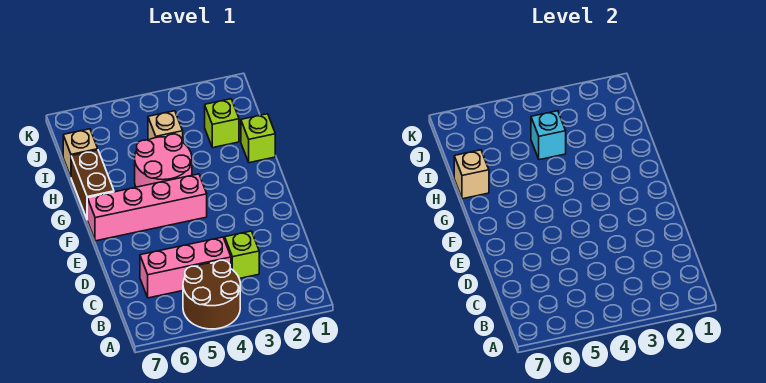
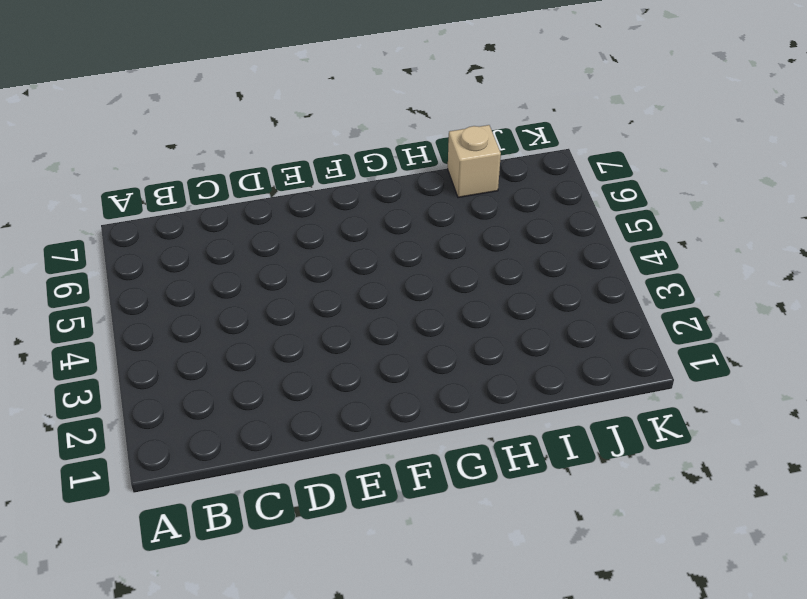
none -> brown round brick A4:B5 level 1
none -> lime brick C3 level 1
none -> pink brick C4:C6 level 1

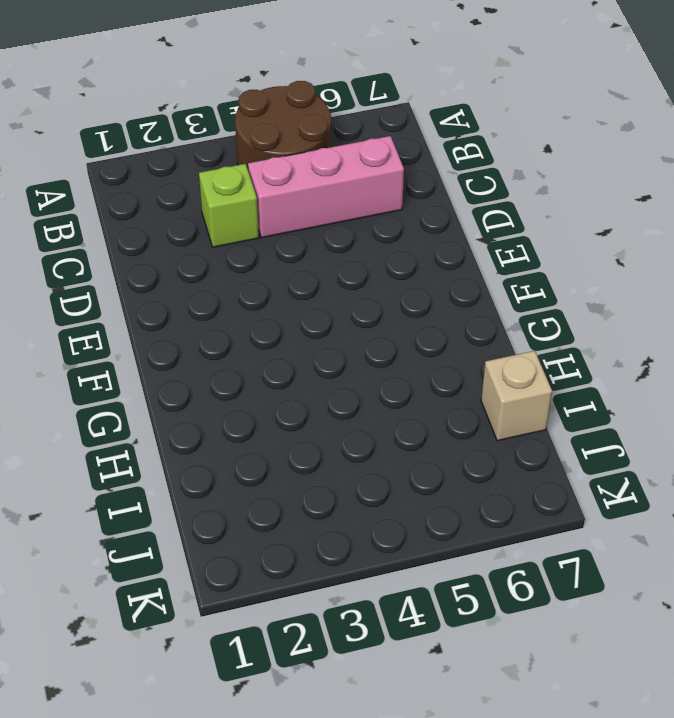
none -> pink brick F4:F7 level 1
none -> pink round brick G4:H5 level 1
none -> brown brick G7:H7 level 1

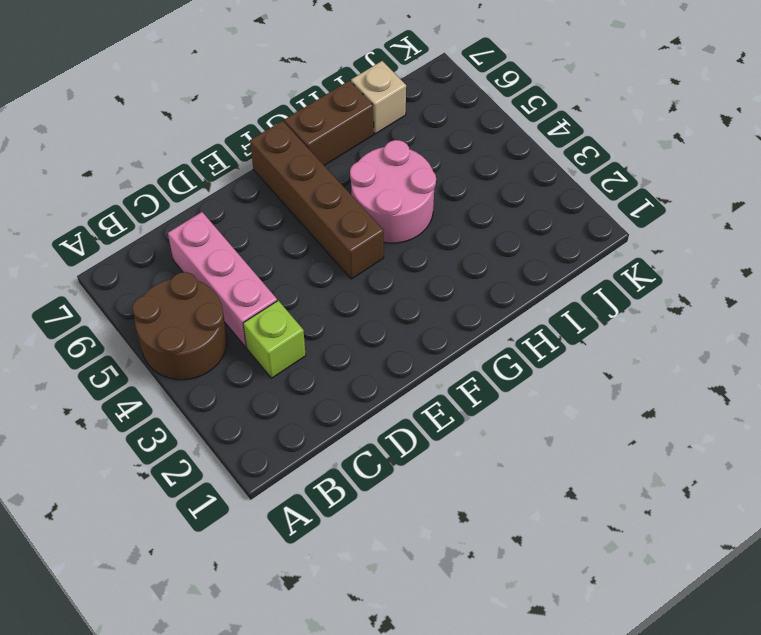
brown brick F4:F7 level 1 -> pink brick F4:F7 level 1
none -> lime brick H1 level 1
none -> lime brick I2 level 1
none -> tan brick I4 level 1

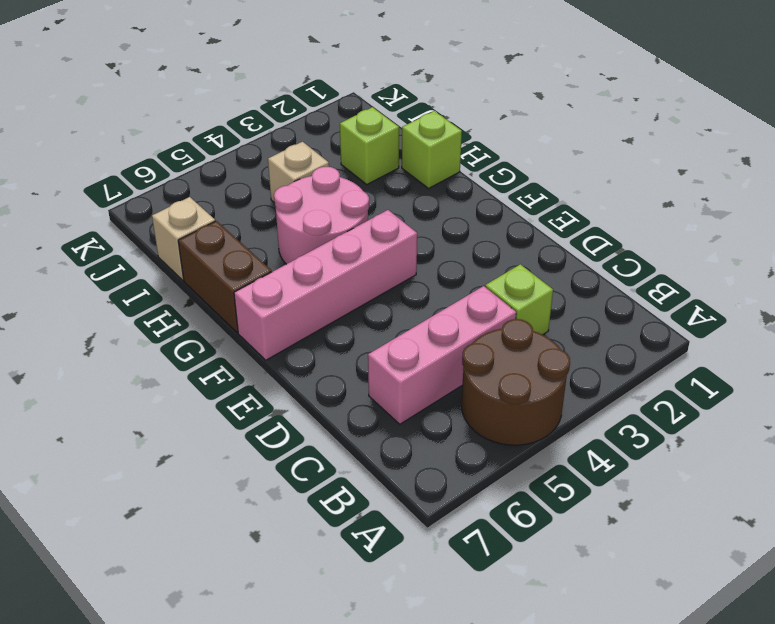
none -> tan brick H7 level 2
none -> cyan brick I4 level 2

